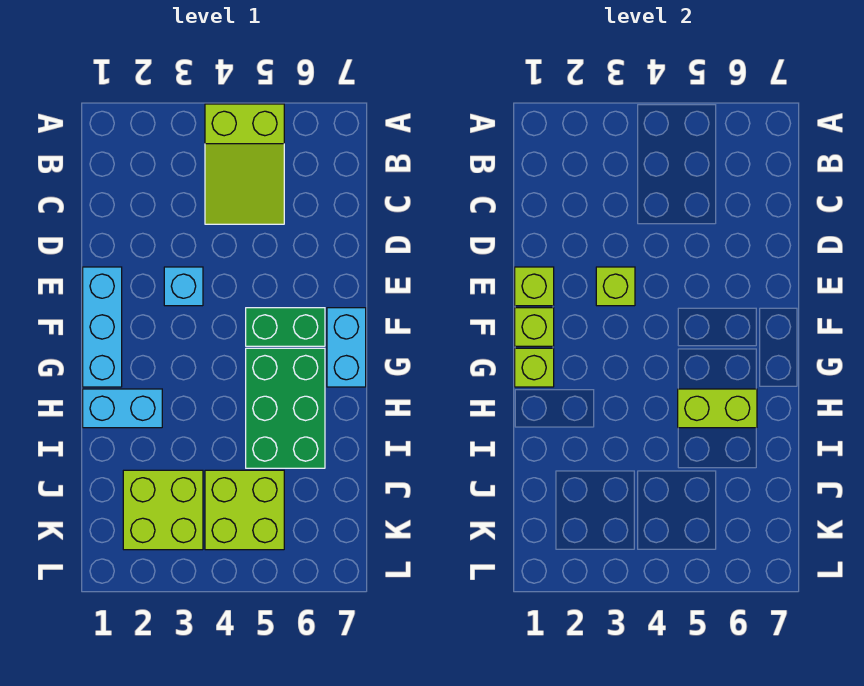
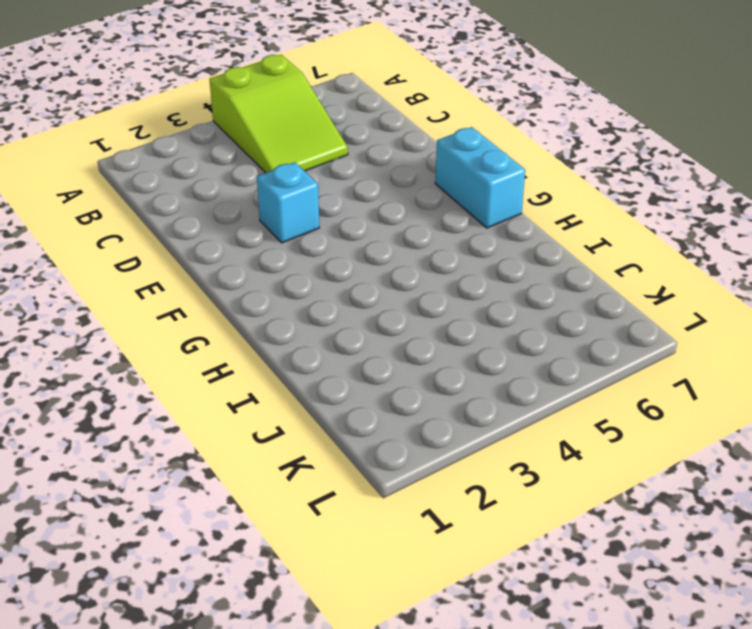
none -> cyan brick E1:G1 level 1
none -> green brick F5:F6 level 1
none -> green brick G5:I6 level 1

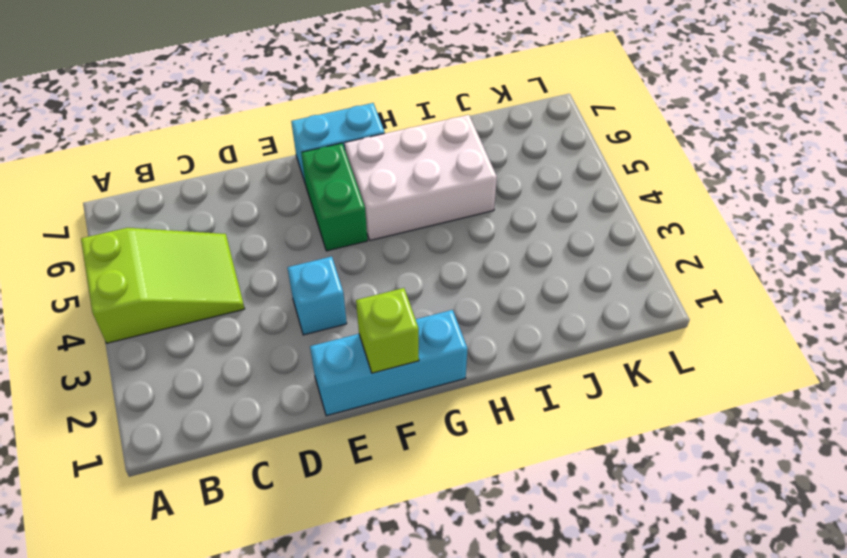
white brick G5:I6 level 1 -> green brick G5:I6 level 1
none -> cyan brick H1:H2 level 1
none -> lime brick J2:K3 level 1
none -> lime brick J4:K5 level 1

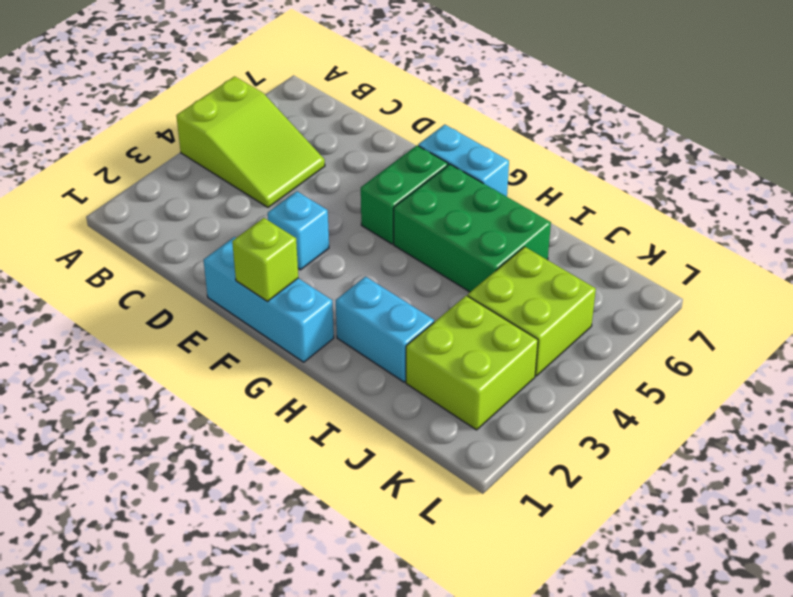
cyan brick H2:I2 level 1 -> cyan brick H1:H2 level 1
none -> lime brick E1 level 2
none -> lime brick E3 level 2
none -> lime brick G1 level 2

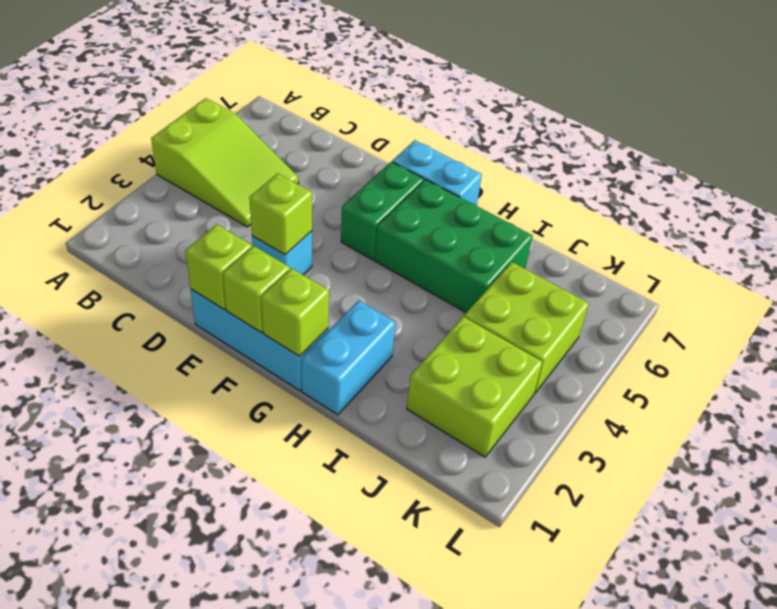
none -> lime brick H5:H6 level 2

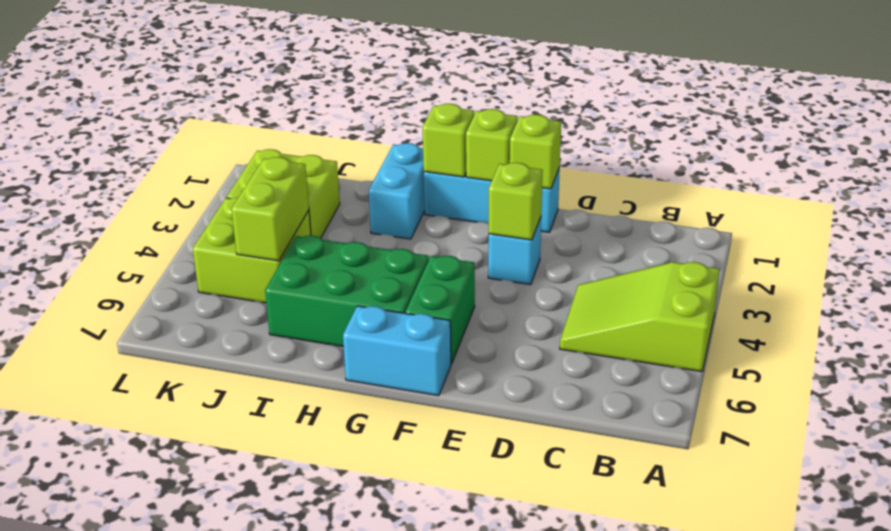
lime brick J4:J5 level 2 -> lime brick H5:H6 level 2

